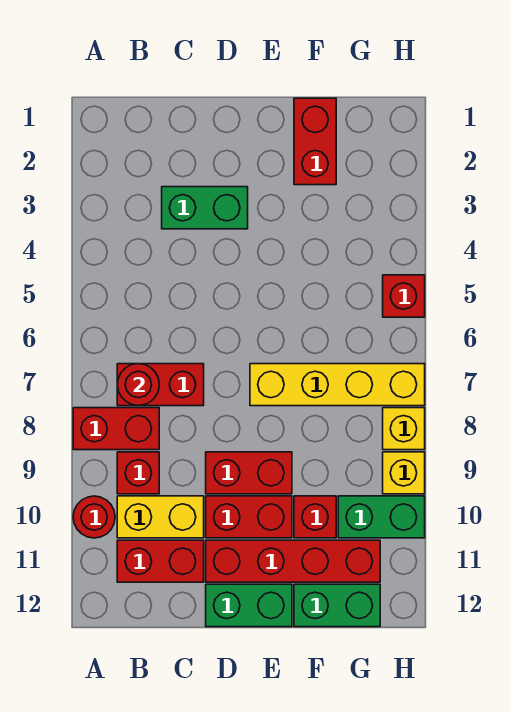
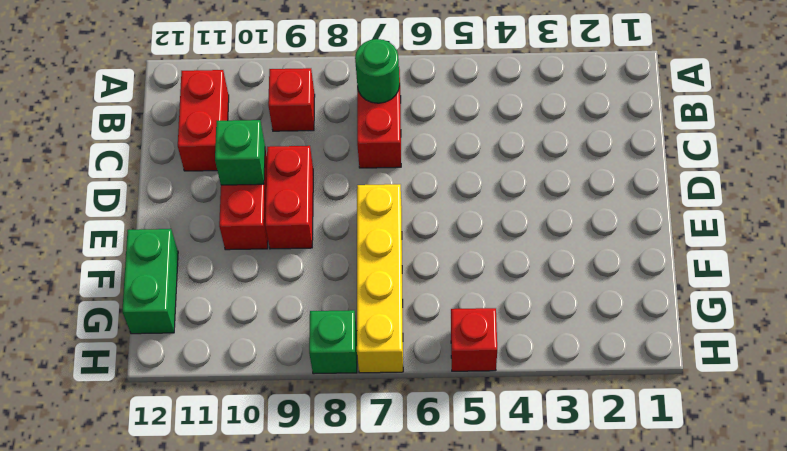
green round brick B7 level 2 -> red round brick B7 level 2
green brick D10 level 2 -> none
green brick H8 level 1 -> yellow brick H8 level 1
none -> red brick A8:B8 level 1
none -> red round brick A10 level 1
none -> yellow brick B10:C10 level 1

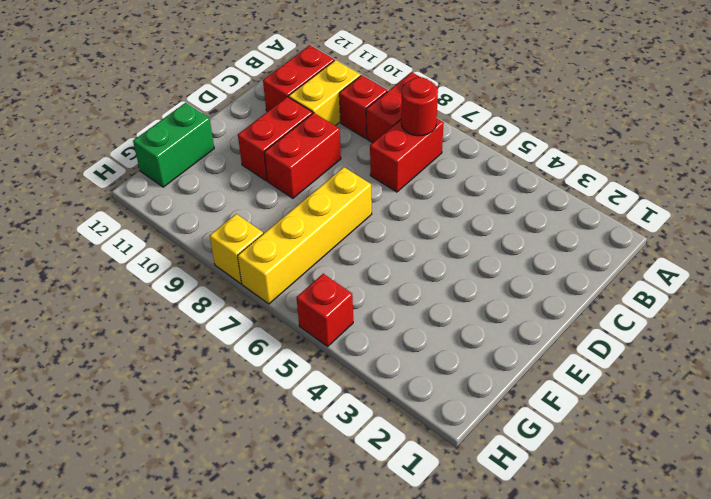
none -> red round brick A10 level 1
none -> green brick C3:D3 level 1
none -> red brick D11:G11 level 1

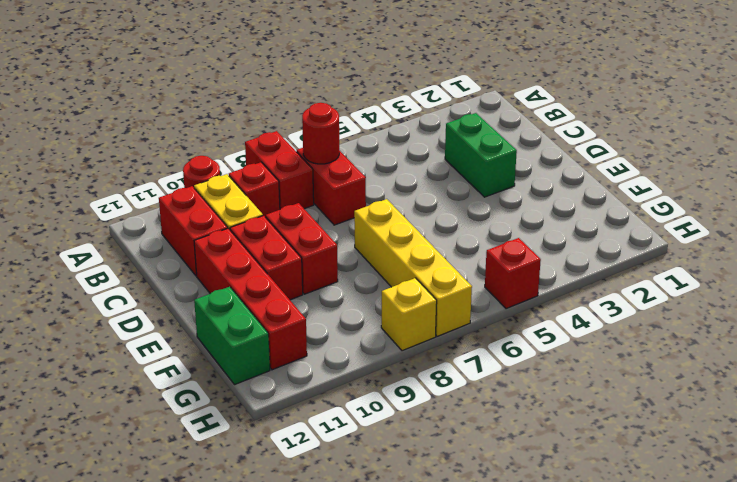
none -> green brick D12:E12 level 1
none -> red brick F1:F2 level 1
none -> red brick F10 level 1

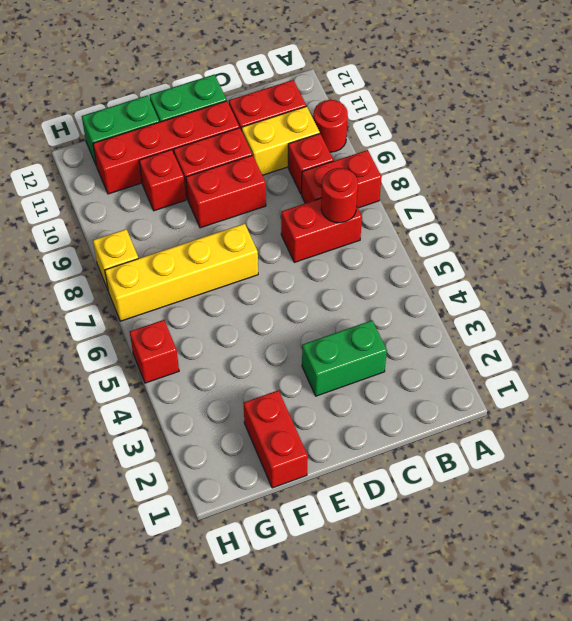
none -> green brick G10:H10 level 1
none -> yellow brick H9 level 1

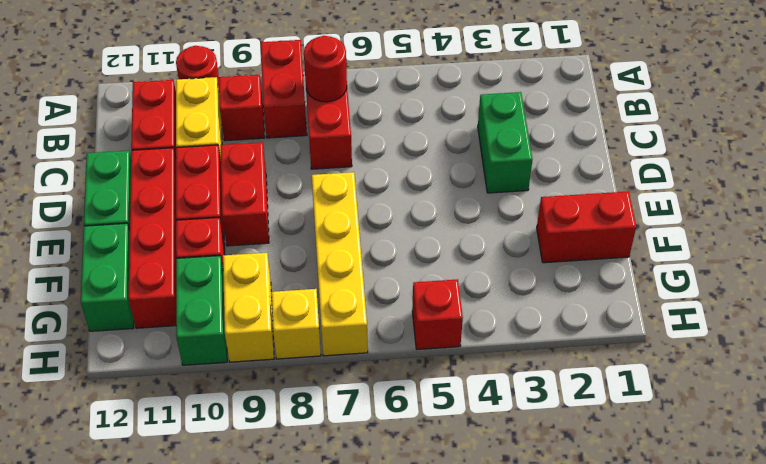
yellow brick G9:H9 level 1 -> yellow brick H9 level 1

